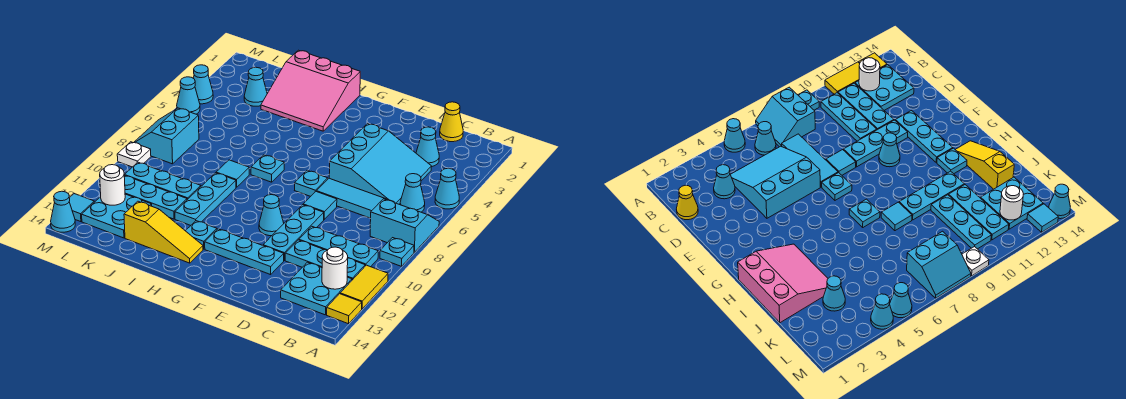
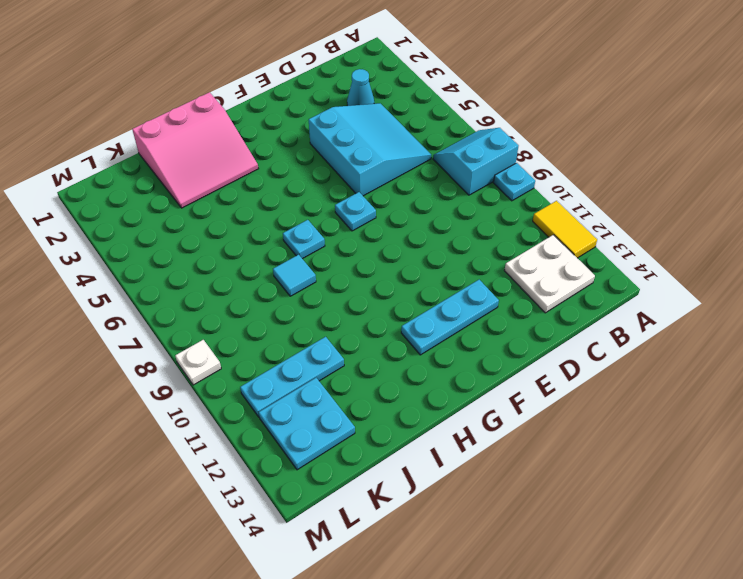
white plate B12:C13 level 1 -> cyan plate B12:C13 level 1
none -> cyan cone A5 level 1
none -> yellow tile A13 level 1
none -> cyan cone B6 level 1
none -> cyan plate B10:D10 level 1

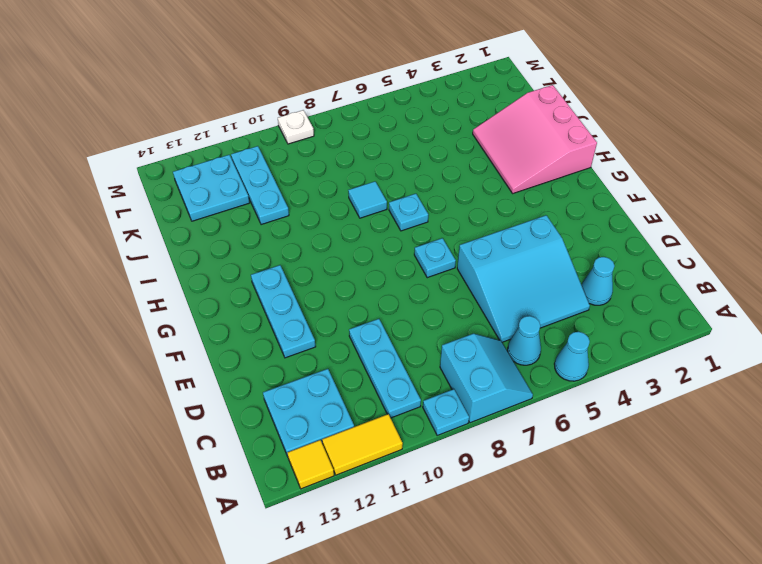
none -> cyan plate B11:D11 level 1
none -> yellow cone C1 level 1
none -> cyan tile C7:E7 level 1
none -> cyan tile E8 level 1

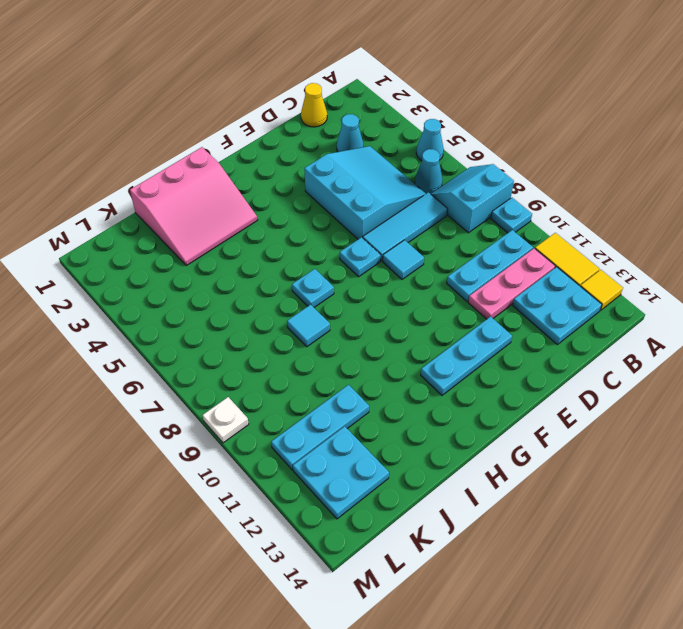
pink plate B11:D11 level 1 -> cyan plate B11:D11 level 1
none -> cyan plate E9:E11 level 1
none -> cyan cone F10 level 1
none -> cyan plate H12 level 1
none -> yellow slope H13:J13 level 1 top J

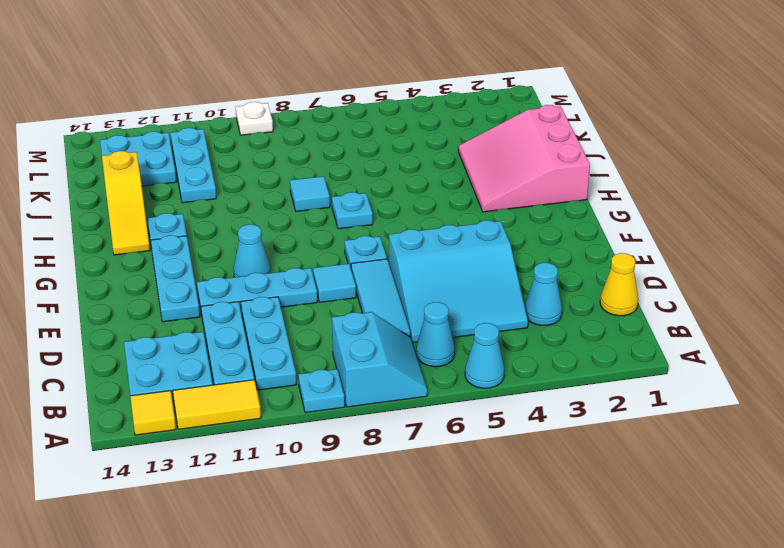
none -> cyan plate I9:I11 level 1
none -> cyan plate J10:L10 level 1
none -> cyan cone K3 level 1
none -> cyan slope L7:M8 level 1 top L

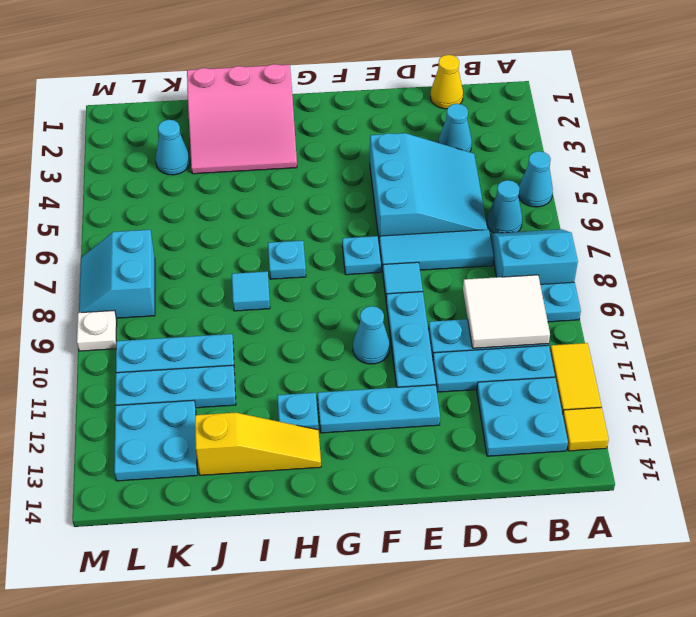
white tile B9:C10 level 2 -> none
none -> cyan plate I9:I11 level 1
none -> cyan cone M4 level 1
none -> cyan cone M5 level 1
none -> cyan tile M13 level 1

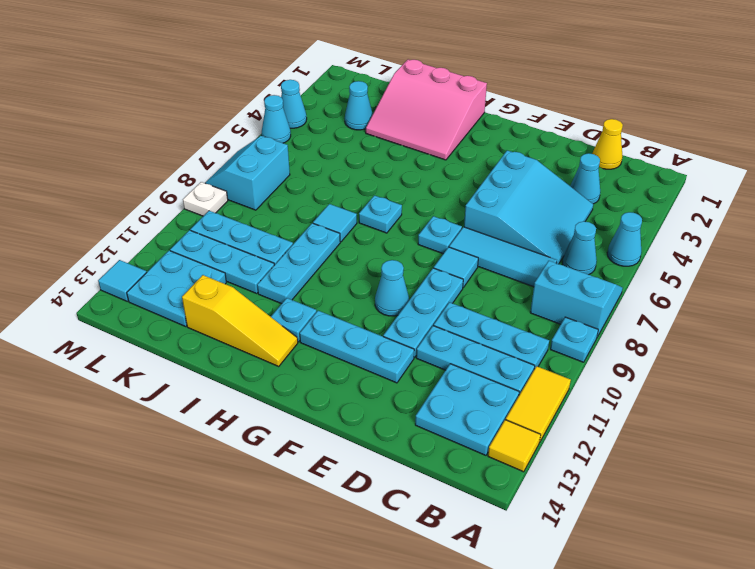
none -> cyan cone M14 level 1
none -> white round brick B12 level 2
none -> white round brick L12 level 2

